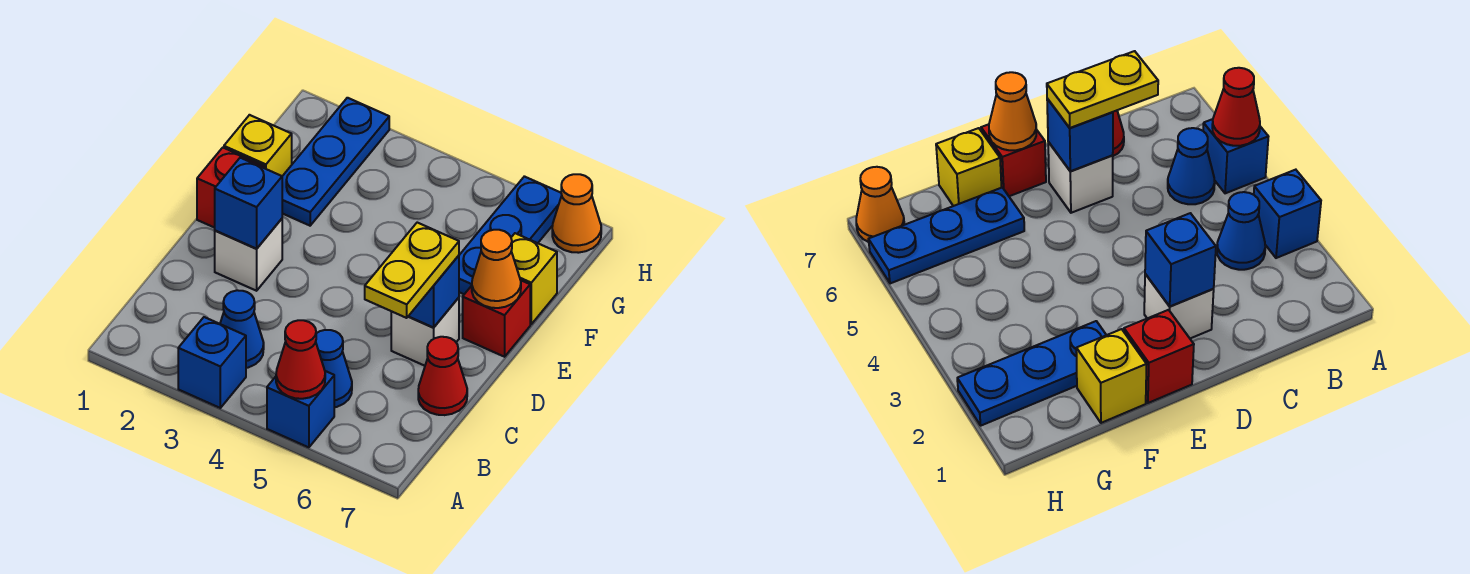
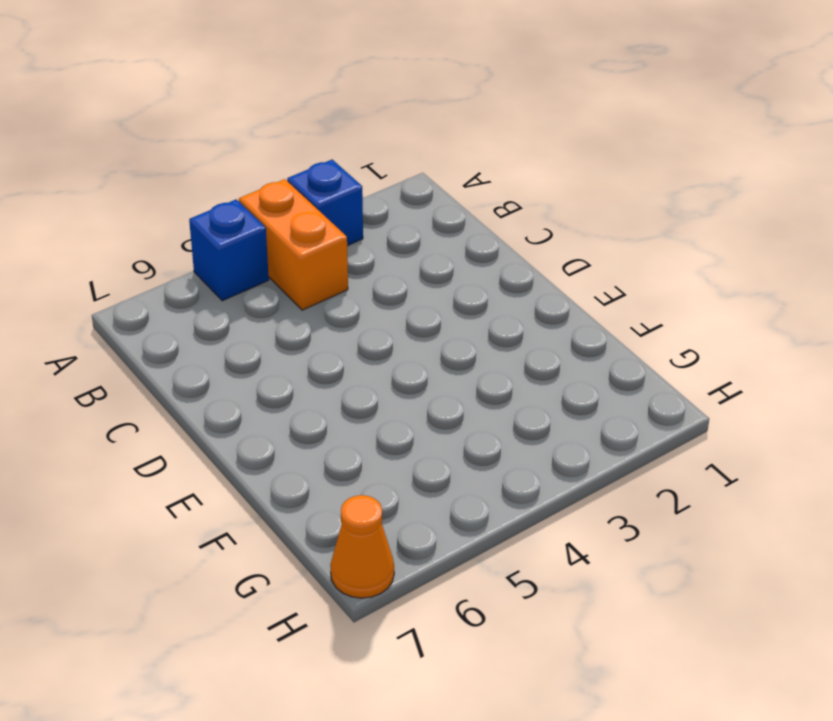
orange brick A4:B4 level 1 -> none
none -> blue cone B3 level 1
none -> blue cone B5 level 1
none -> red cone C7 level 1

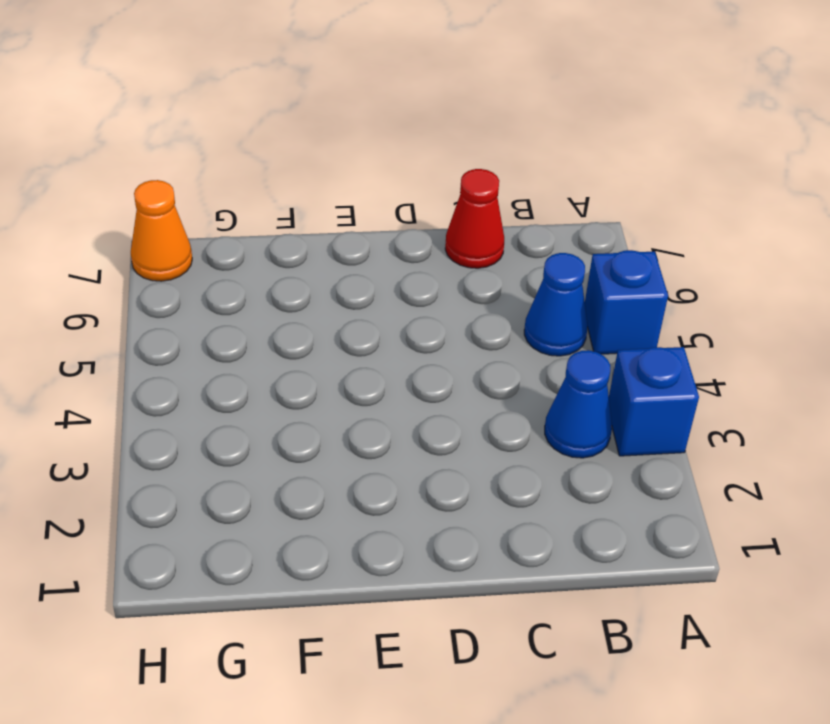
none -> white brick D2 level 1
none -> white brick D6 level 1
none -> red brick E1 level 1

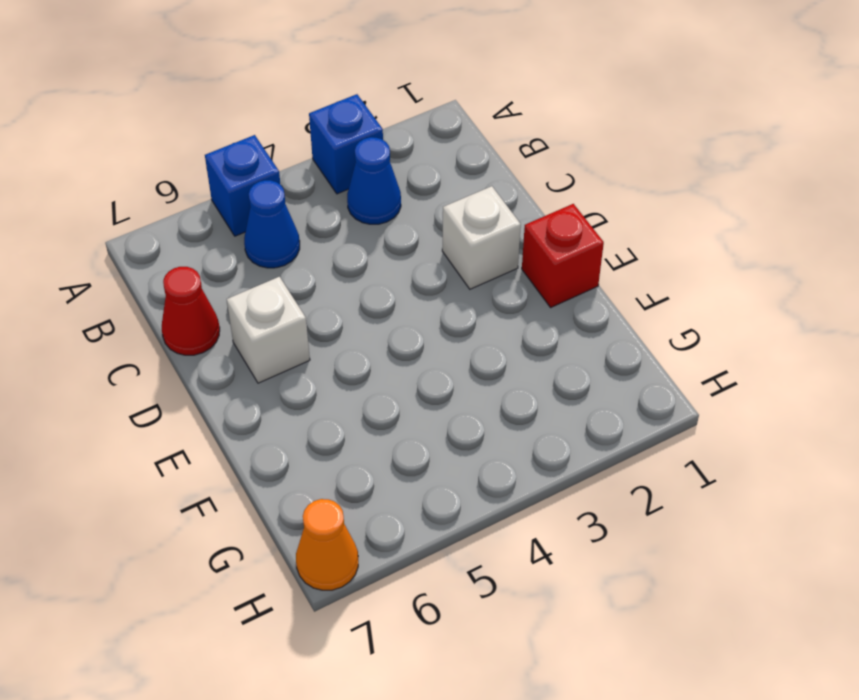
none -> red brick E7 level 1
none -> yellow brick F1 level 1
none -> blue plate F2:H2 level 1

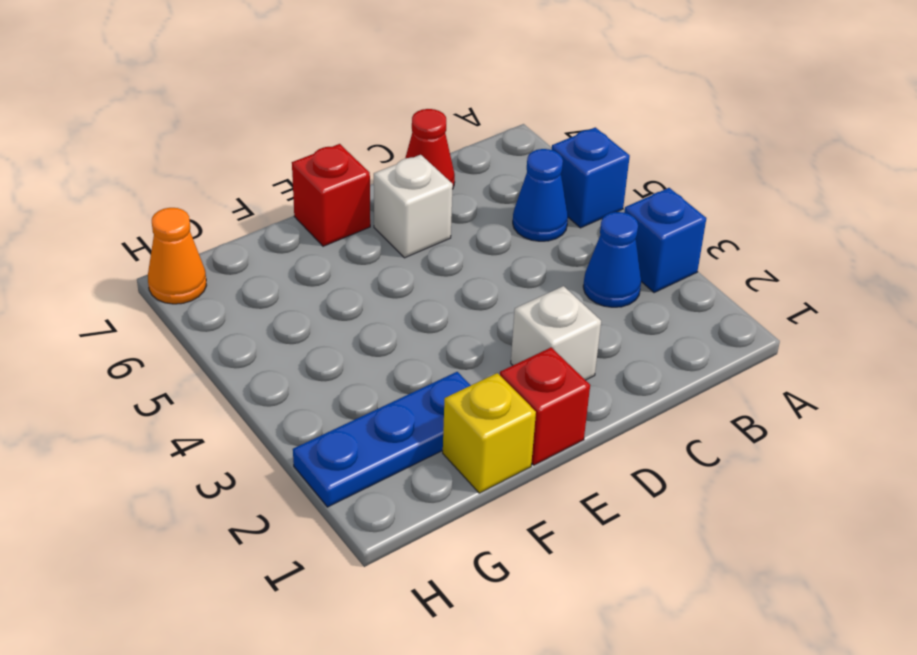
none -> blue plate F6:H6 level 1
none -> yellow brick F7 level 1
none -> red cone A5 level 2

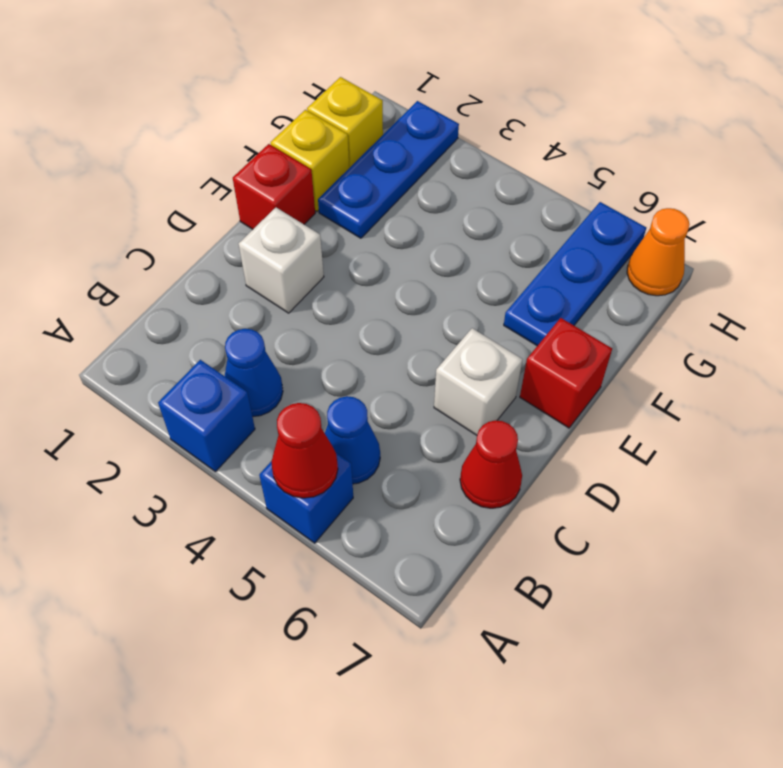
yellow brick G1 level 1 -> yellow brick F7 level 1
none -> blue brick D2 level 2
none -> blue brick D6 level 2
none -> orange cone E7 level 2

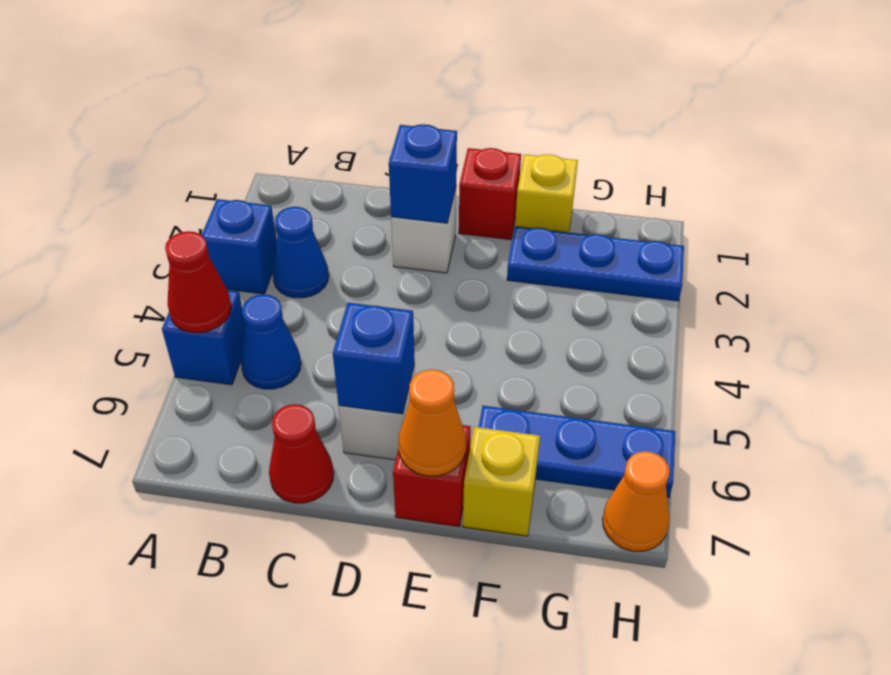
none -> yellow plate C6:D6 level 3

